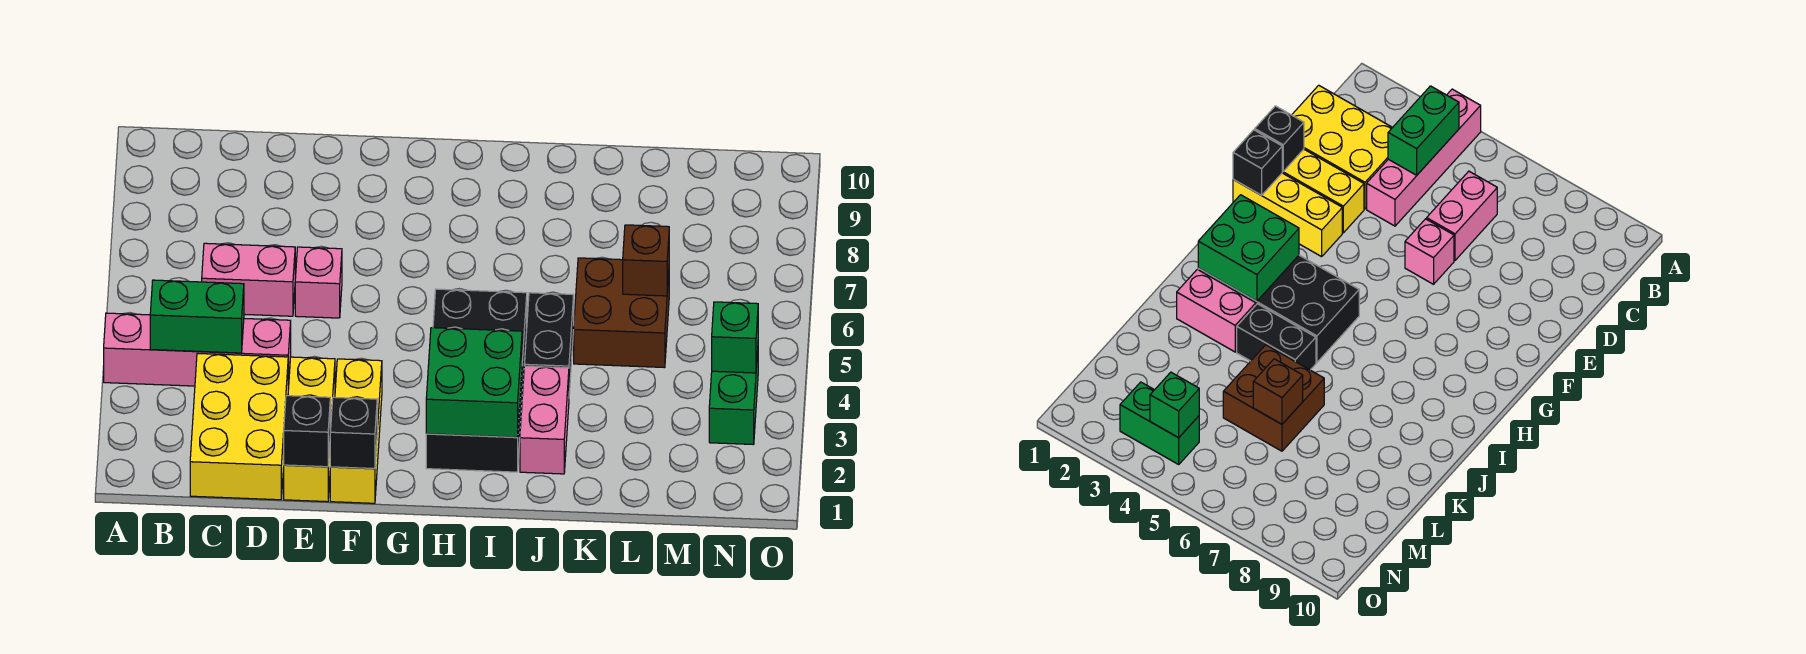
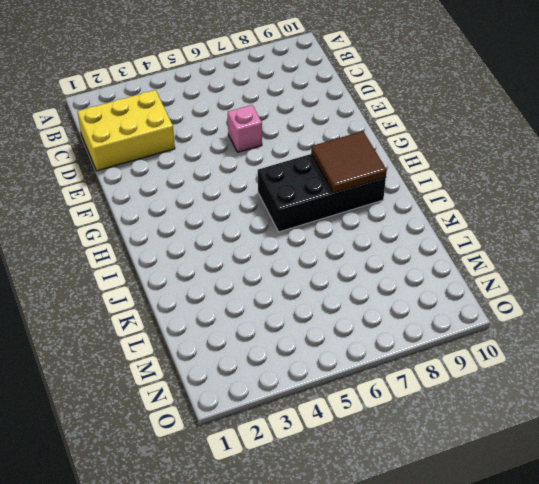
black brick H6:I9 level 1 -> black brick H2:I5 level 1
brown tile H8:I9 level 2 -> none
none -> pink brick A4:D4 level 1
none -> pink brick C6:D6 level 1
none -> yellow brick E1:E3 level 1

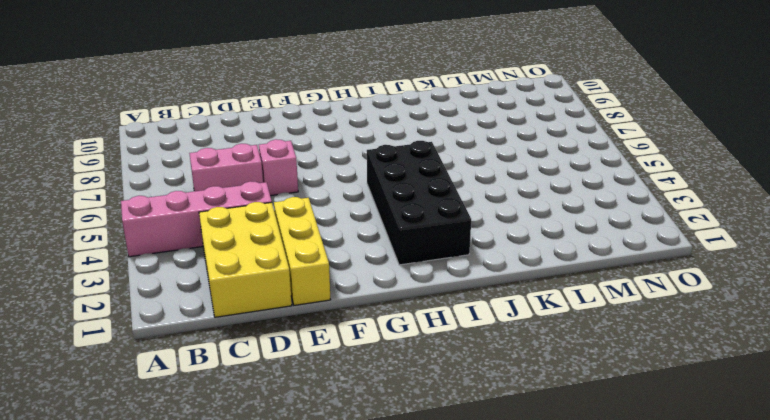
none -> yellow brick F1:F3 level 1
none -> pink brick J2:J3 level 1
none -> black brick J4:J5 level 1

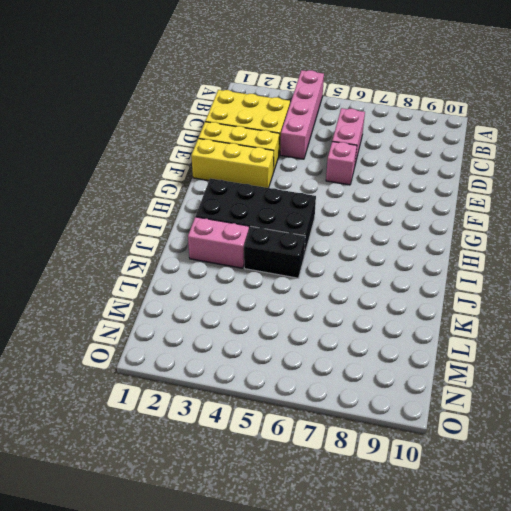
none -> brown brick K5:L6 level 1
none -> green brick N3:N4 level 1
none -> green brick B4:C4 level 2

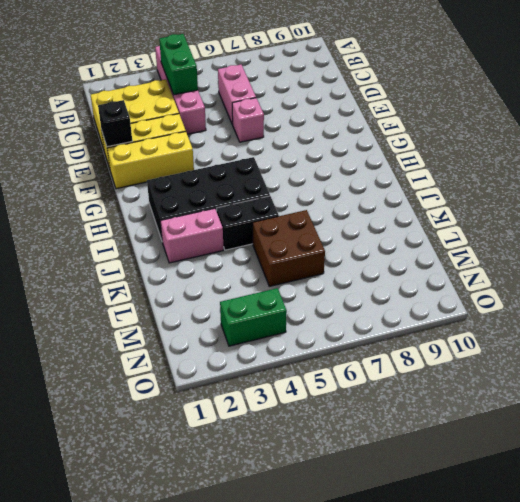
none -> black brick F1 level 2
none -> green brick H2:I3 level 2
none -> brown brick L6 level 2

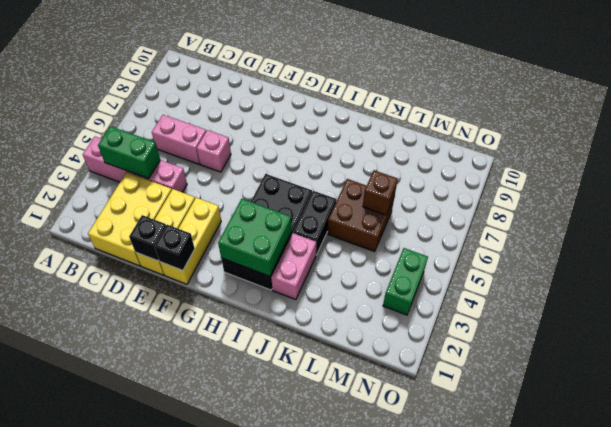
none -> green brick N4 level 2

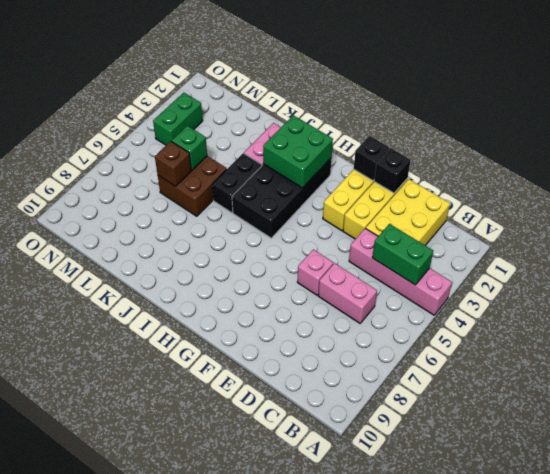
green brick L5 level 2 -> green brick N4 level 2

